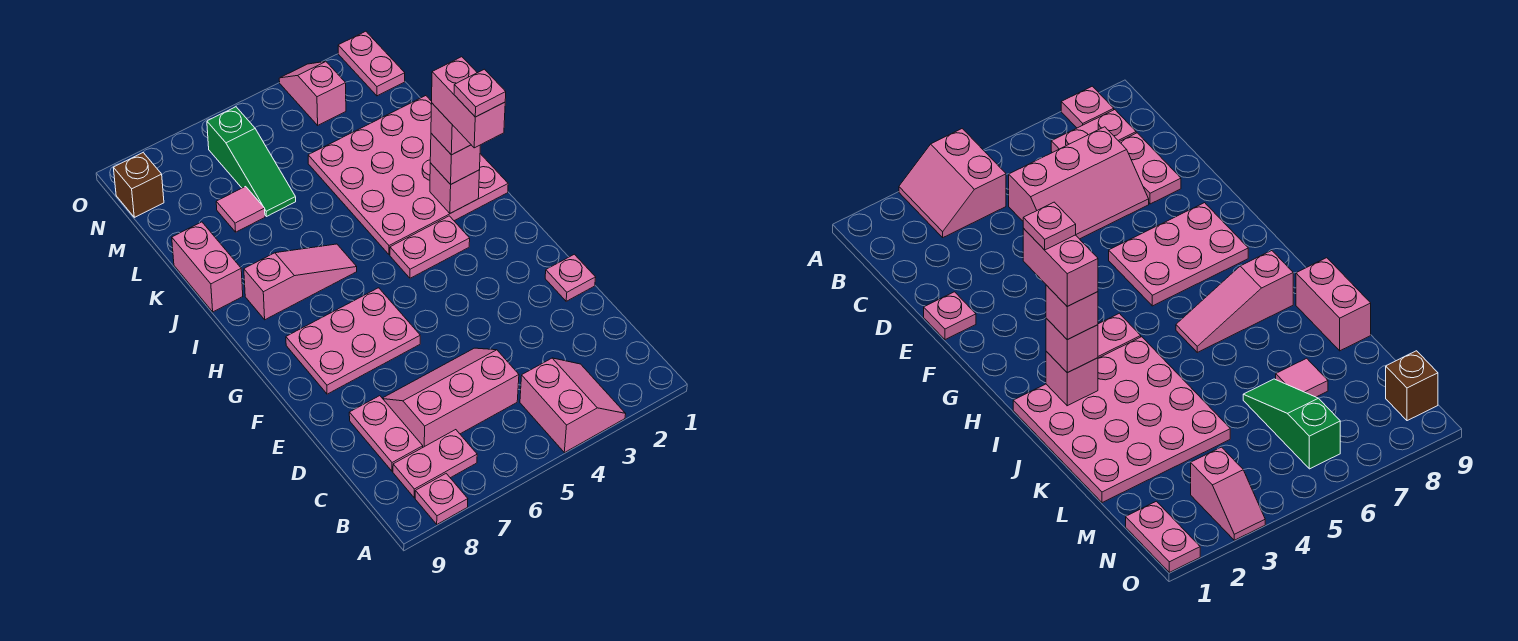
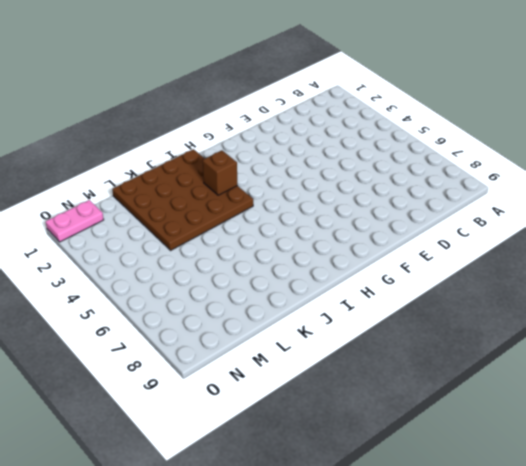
brown plate I1:L4 level 1 -> pink plate I1:L4 level 1
brown brick I3 level 2 -> brown brick N9 level 1
none -> pink slope A3:B4 level 1 top 4
none -> pink plate A8 level 1
none -> pink plate B7:B8 level 1

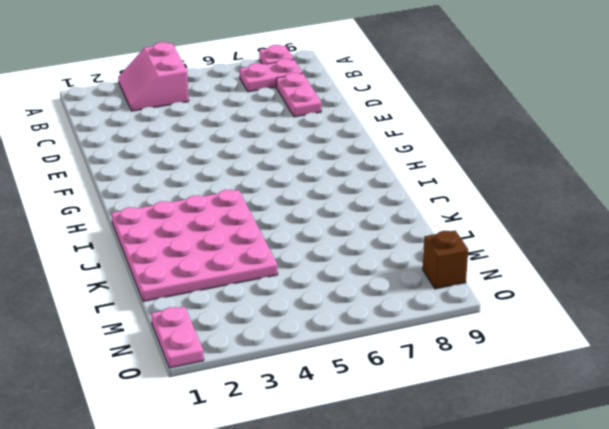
none -> pink slope C5:D7 level 1 top C
none -> pink plate E1 level 1
none -> pink plate F6:G8 level 1

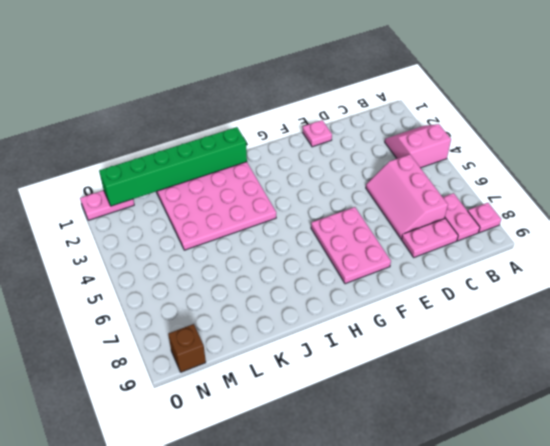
green brick I1:N1 level 2 -> none
none -> pink plate H3:H4 level 1
none -> pink slope I6:I8 level 1 top 8
none -> pink brick J9:K9 level 1

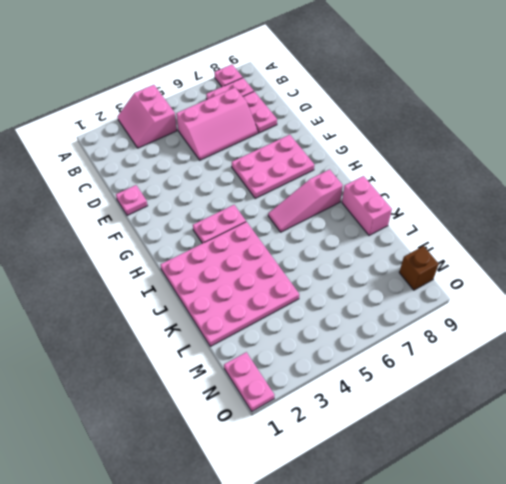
none -> green slope L6:N6 level 1 top N
none -> pink tile L7 level 1
none -> pink slope N3:O3 level 1 top N

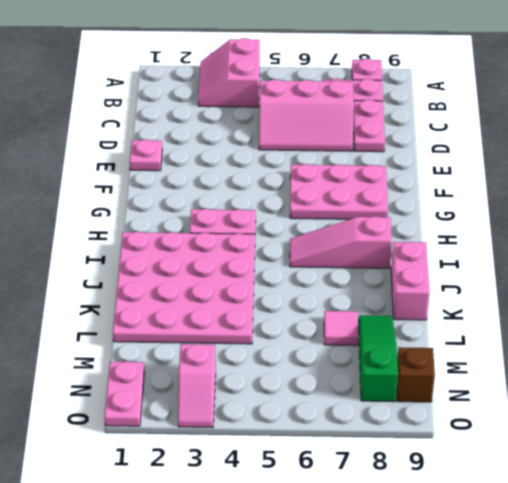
green slope L8:N8 level 1 top N -> green slope L6:N6 level 1 top N
none -> pink brick I2 level 2
none -> pink brick I2 level 3
none -> pink brick I2 level 4

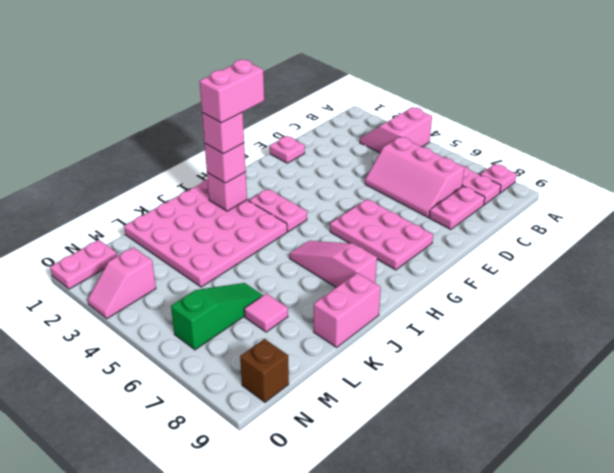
none -> pink plate H2 level 6

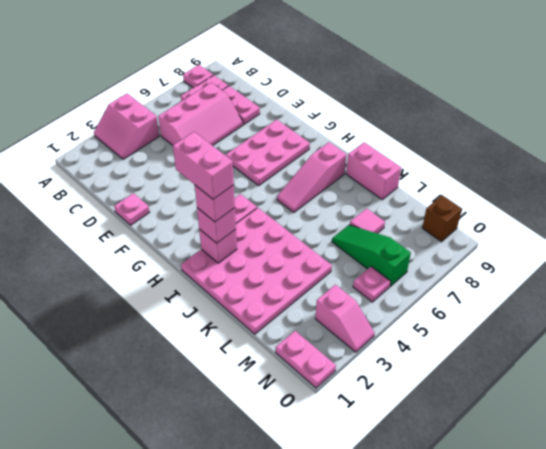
pink plate N5 level 1 -> pink plate H2 level 6

